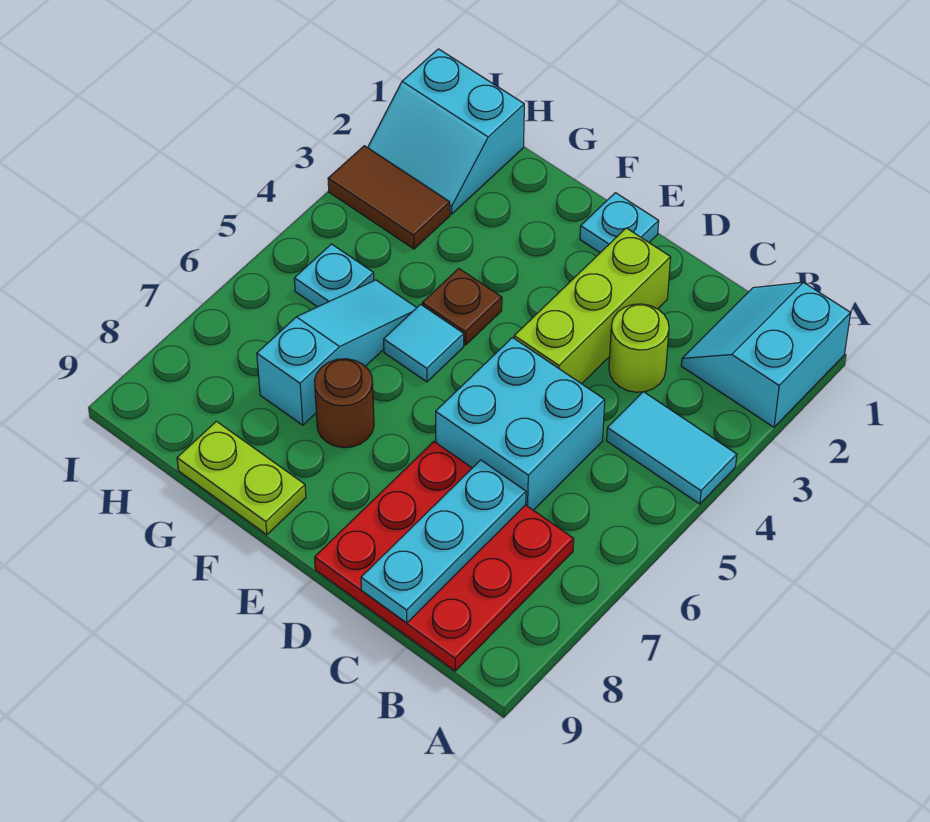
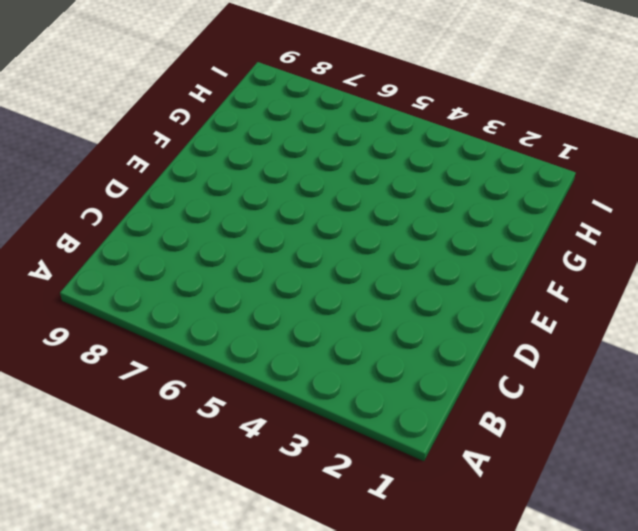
none -> cyan slope A1:B2 level 1 top A
none -> cyan tile A4:B4 level 1
none -> red plate B7:D9 level 1

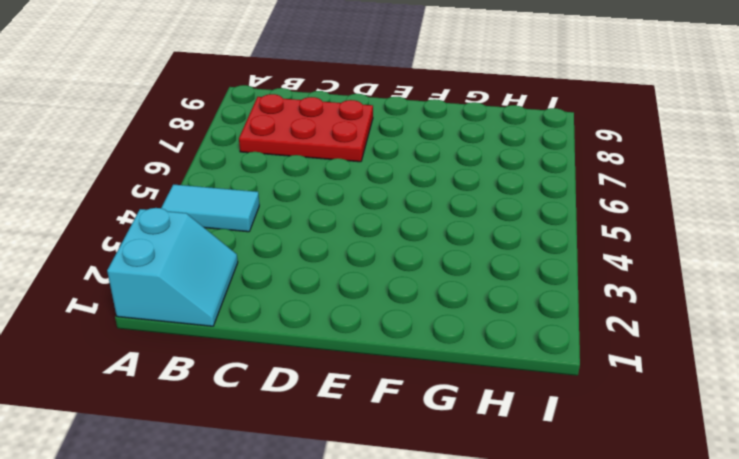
red plate B7:D8 level 1 -> red plate B7:D9 level 1
none -> lime round brick C3 level 1
none -> cyan brick C5:D6 level 1
none -> lime brick D2:D4 level 1

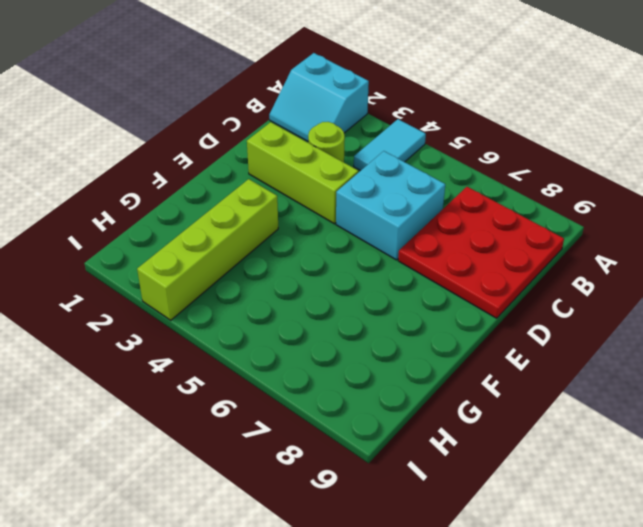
lime brick F3:I3 level 1 -> brown tile H3:I3 level 1
none -> cyan plate E1 level 1
none -> brown plate F4 level 1
none -> cyan tile F5 level 1

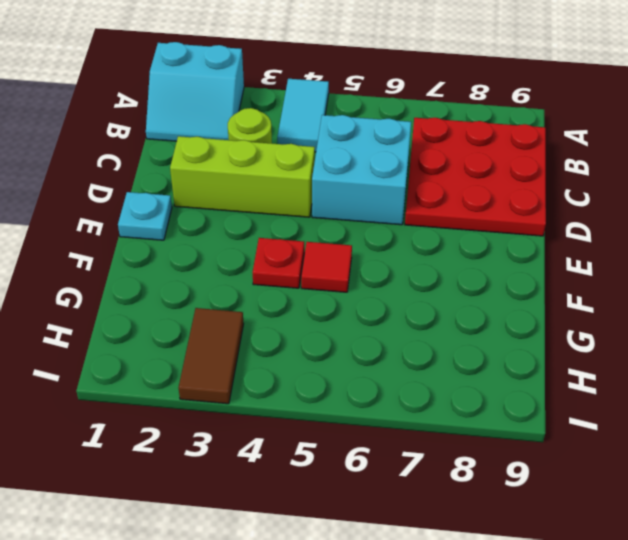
red plate F4 level 1 -> brown plate F4 level 1
red tile F5 level 1 -> cyan tile F5 level 1
none -> brown round brick F7 level 1
none -> lime plate F9:G9 level 1
none -> cyan slope G5:G7 level 1 top 7

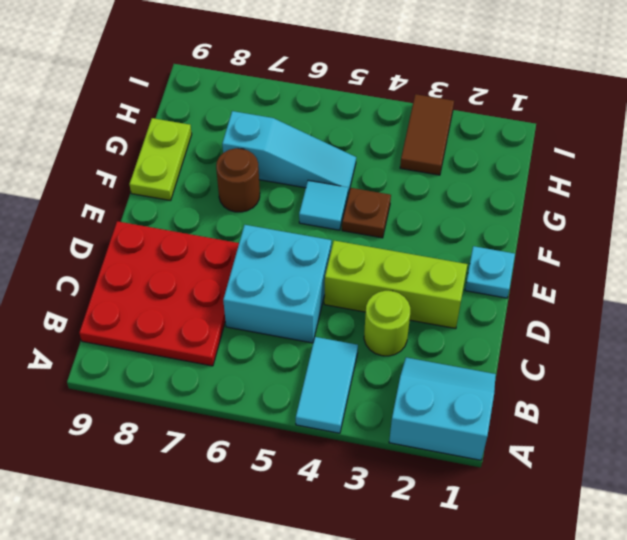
none -> cyan slope H1:I2 level 1 top 1
none -> cyan plate H5 level 1
none -> cyan plate C7:C9 level 2

